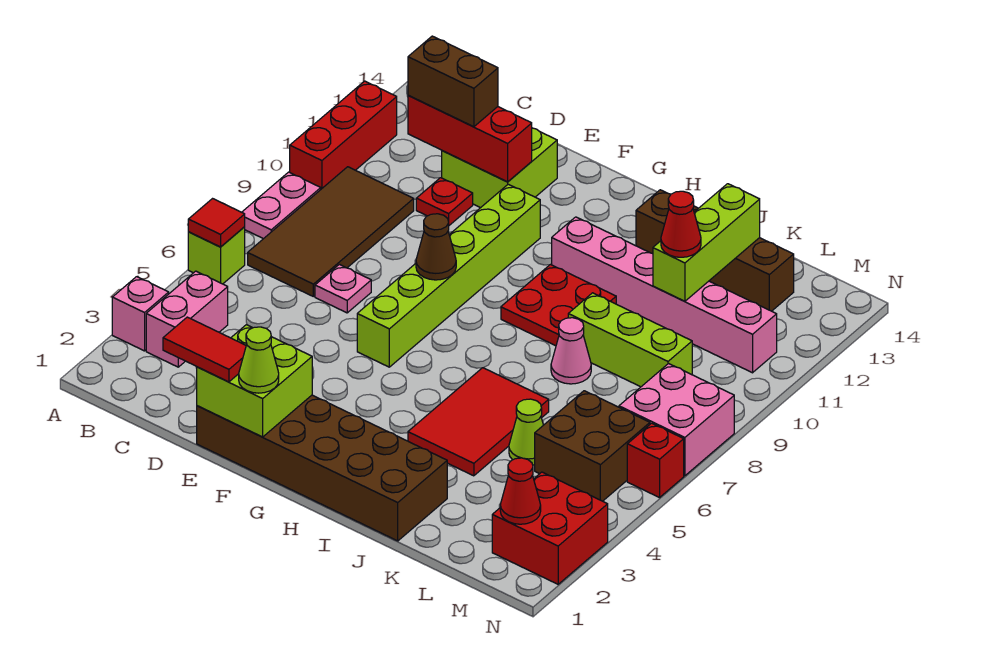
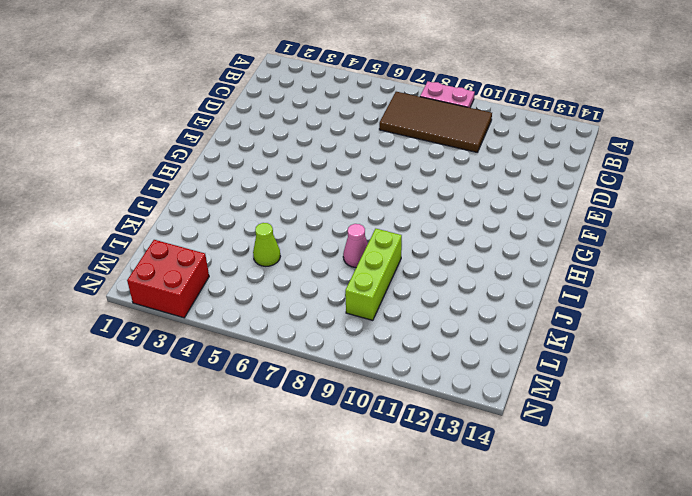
none -> pink brick A3 level 1
none -> lime brick A6 level 1
none -> red brick A10:A12 level 1
none -> pink brick B3:B4 level 1

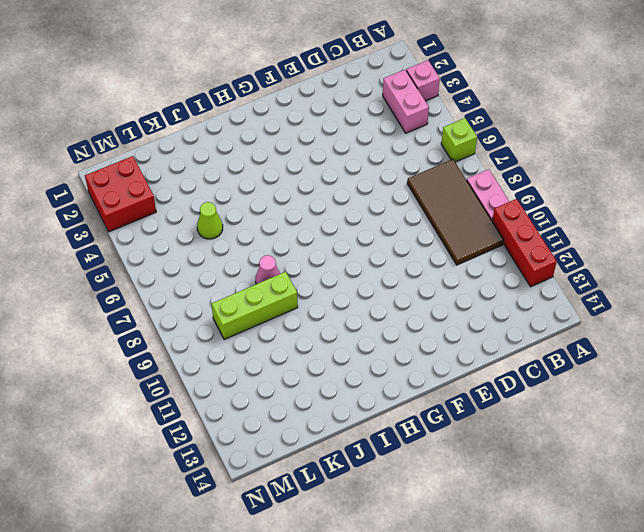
none -> pink plate D7 level 1
none -> red plate D11 level 1
none -> lime brick D12:E13 level 1
none -> brown brick E1:J2 level 1

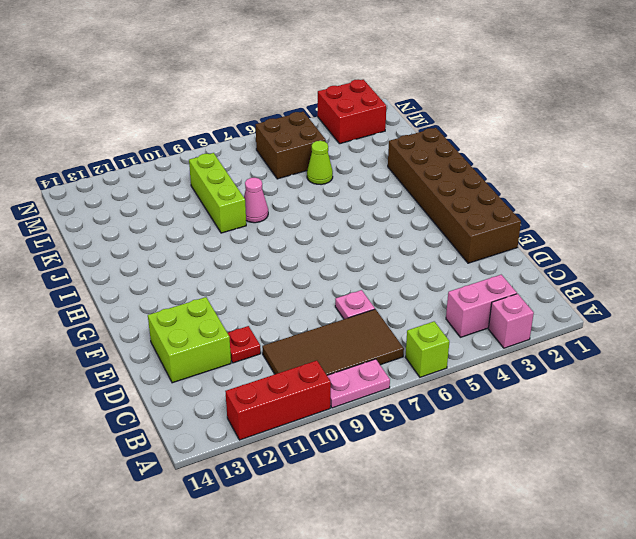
none -> lime brick F6:F11 level 1
none -> red plate H9:I10 level 1
none -> pink brick H11:M11 level 1
none -> red tile I4:J6 level 1

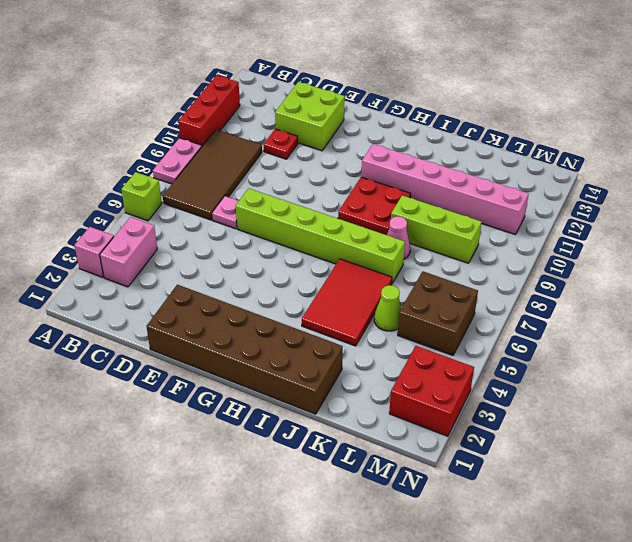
lime brick E7:J7 level 1 -> lime brick F6:F11 level 1
none -> brown brick I13:L13 level 1
none -> pink brick M7:N8 level 1
none -> red brick N6 level 1
none -> red tile A6 level 2

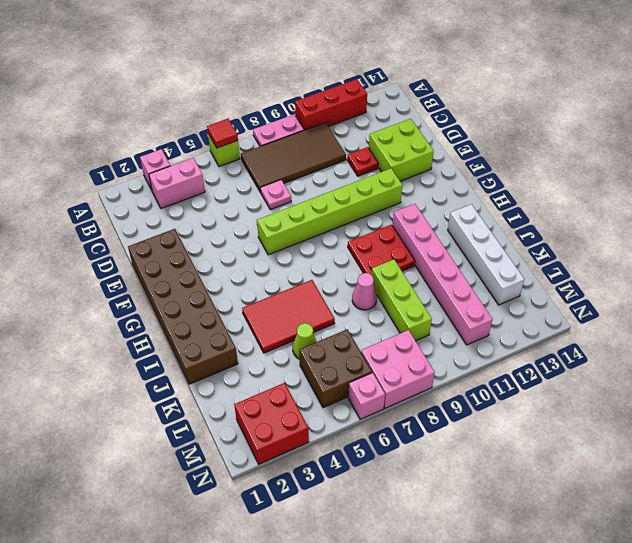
white brick I13:L13 level 1 -> brown brick I13:L13 level 1
pink brick N6 level 1 -> red brick N6 level 1
none -> red brick C12:E12 level 2
none -> lime brick E1:F2 level 2
none -> brown cone F8 level 2
none -> lime brick K11:K13 level 2

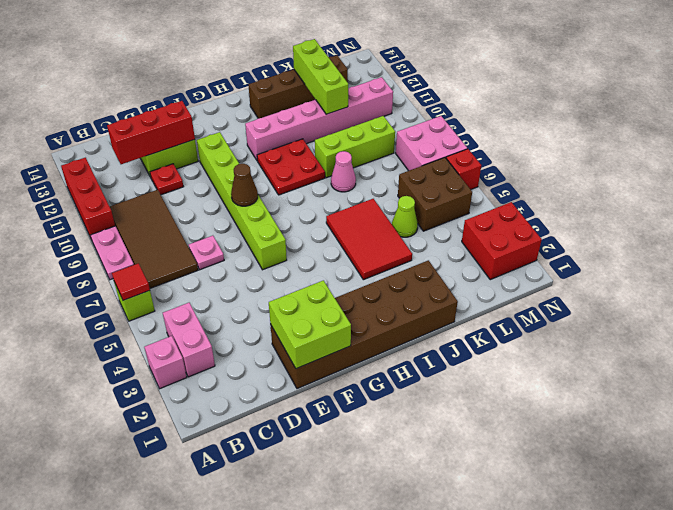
none -> red cone M2 level 2
none -> brown brick C12:D12 level 3
none -> red tile D1:E1 level 3
none -> lime cone F1 level 3

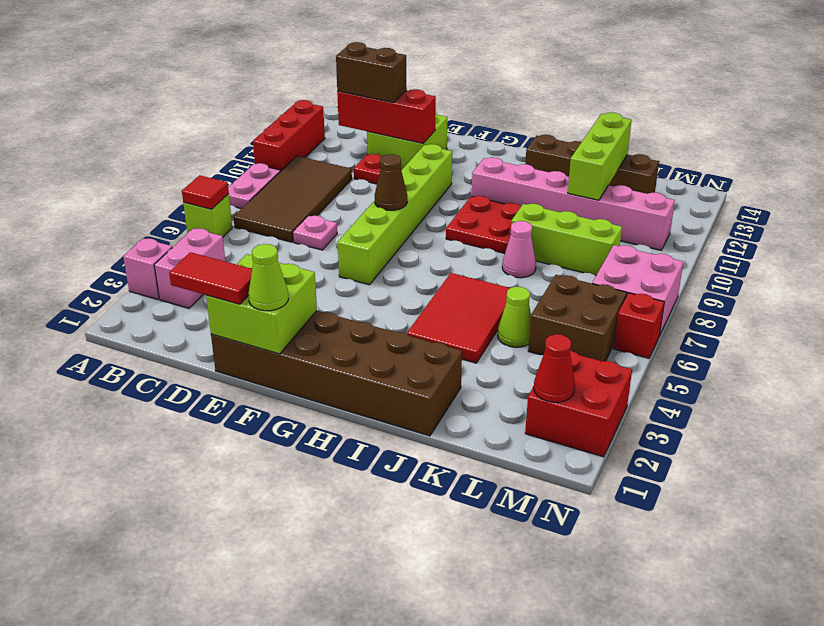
none -> red cone K11 level 3

